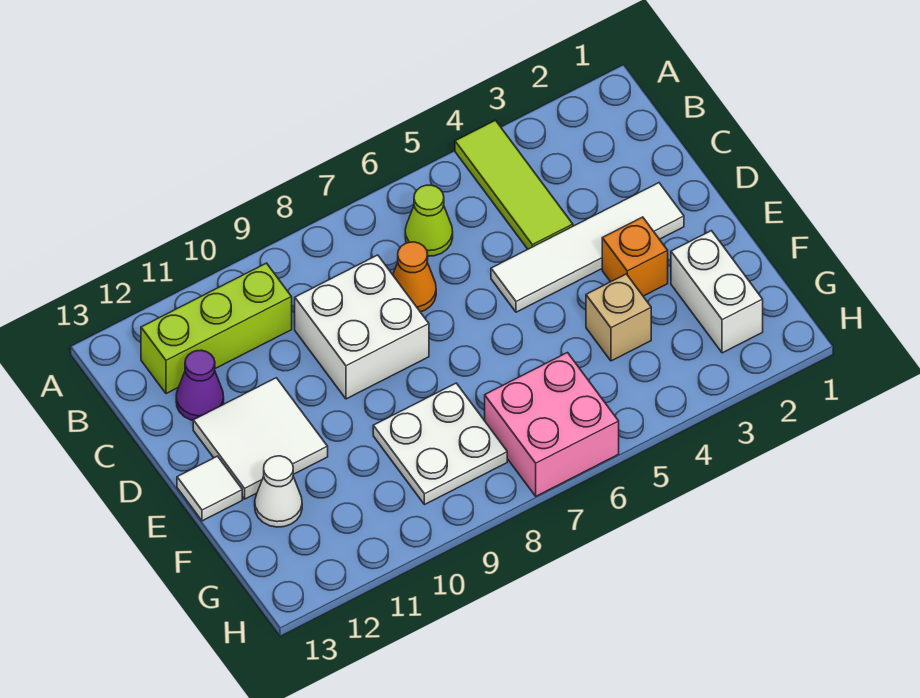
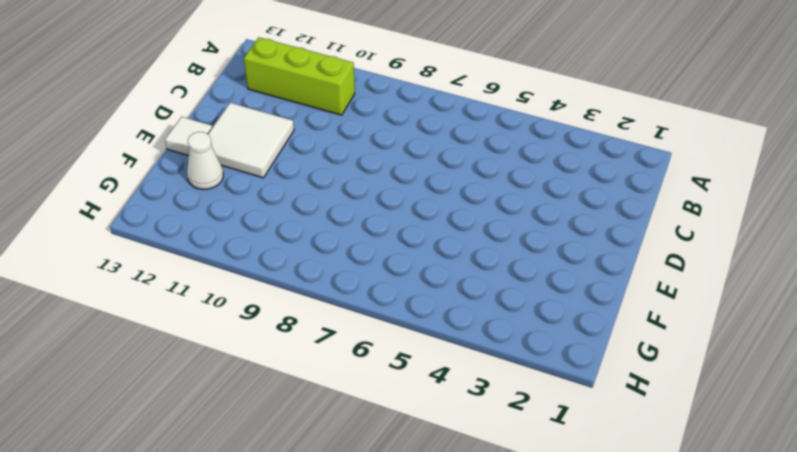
none -> lime tile A4:C4 level 1
none -> lime cone B6 level 1
none -> orange cone C7 level 1

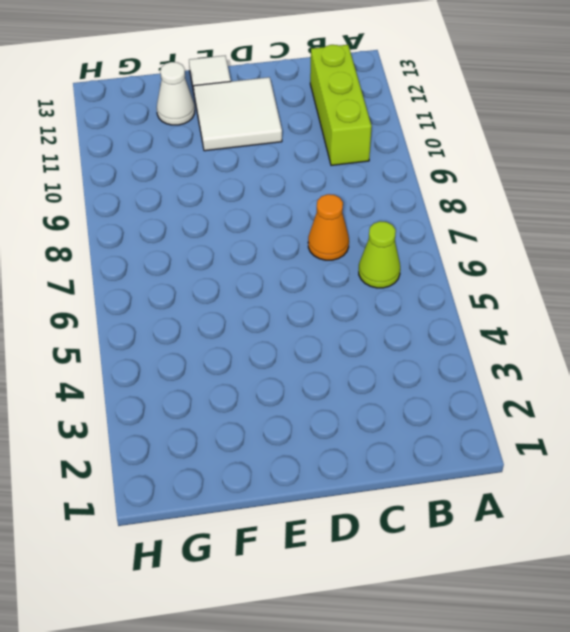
none -> lime tile A4:C4 level 1
none -> white brick C8:D9 level 1
none -> purple cone C12 level 1

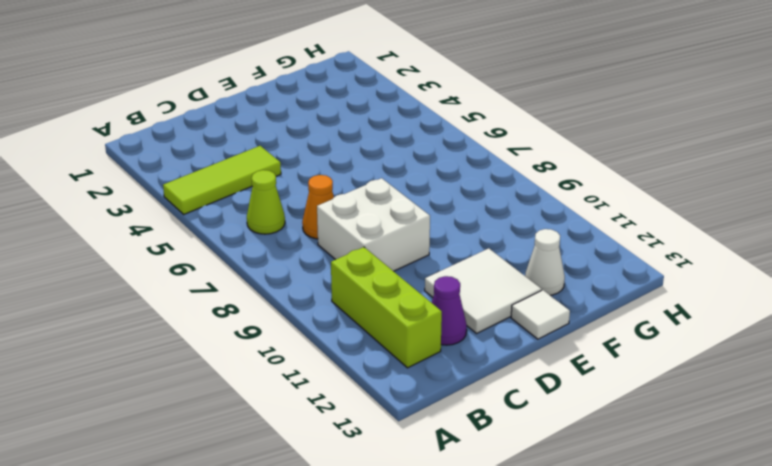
none -> white tile D2:D5 level 1
none -> orange brick E3 level 1
none -> white brick F2:G2 level 1

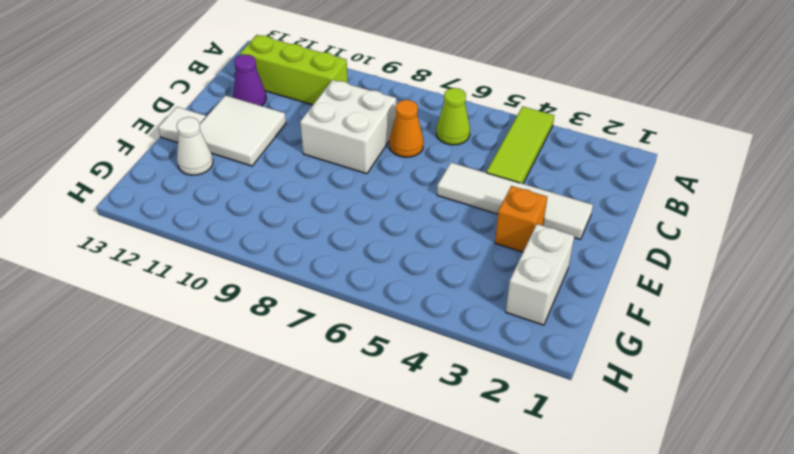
none -> tan brick F4 level 1
none -> white plate F8:G9 level 1
none -> pink brick G6:H7 level 1

